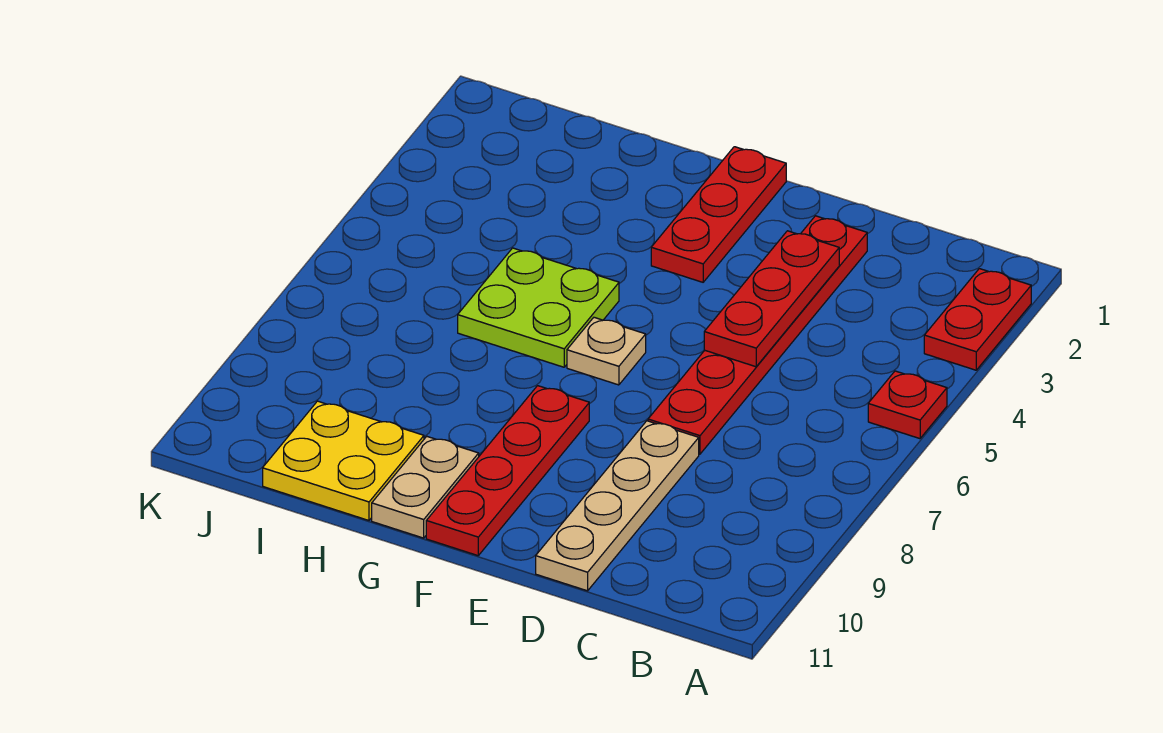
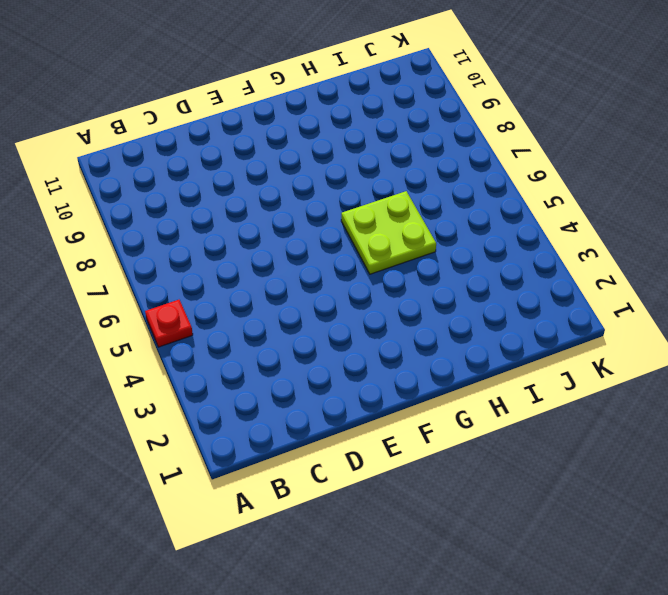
none -> red plate A2:A3 level 1
none -> red plate D2:D7 level 1

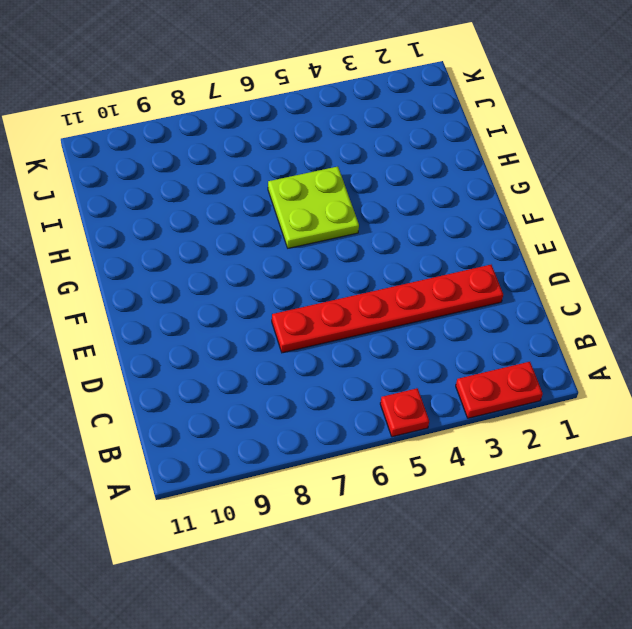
none -> tan plate D8:D11 level 1
none -> red plate F1:F3 level 1

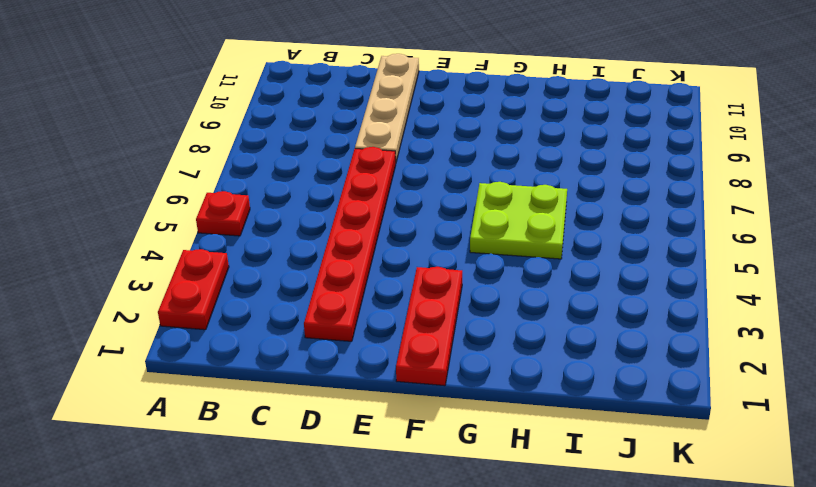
none -> tan plate F6 level 1
none -> red plate F8:F11 level 1

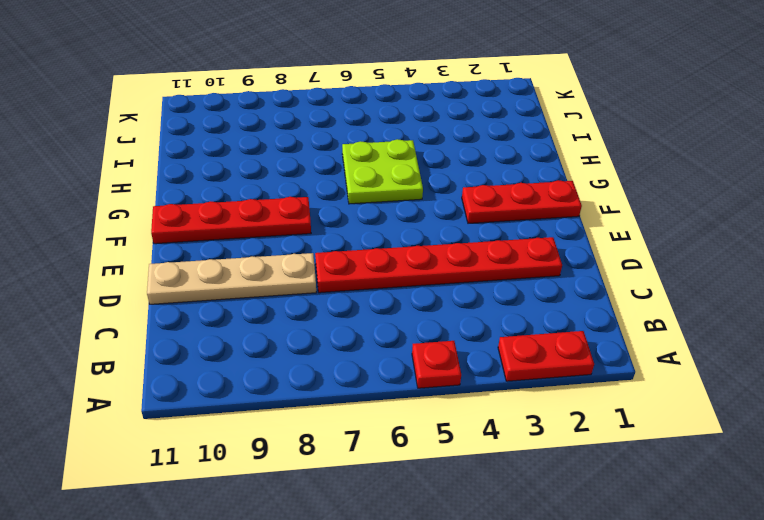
none -> tan plate F6 level 1
none -> tan plate G10:G11 level 1

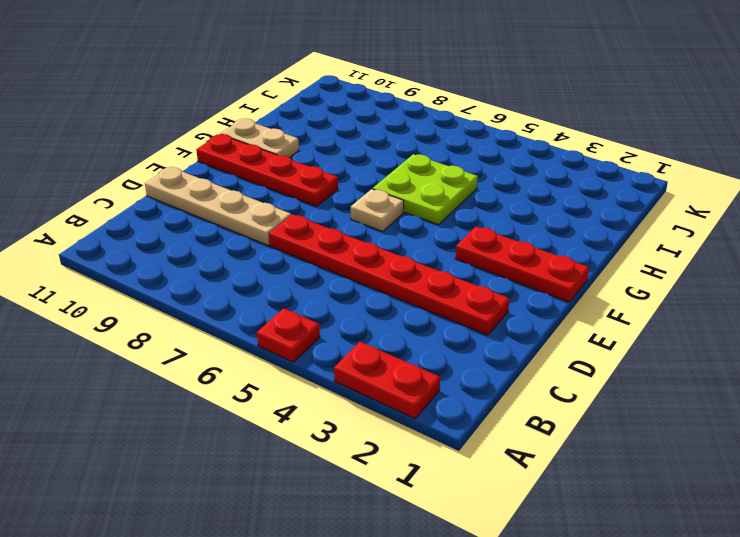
none -> yellow plate H10:I11 level 1
none -> red plate D3:D5 level 2

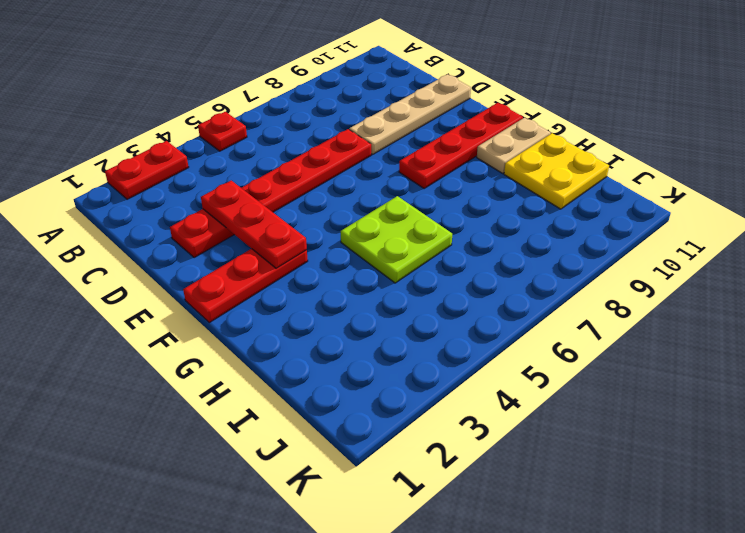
red plate D3:F3 level 2 -> red plate D3:D5 level 2
none -> tan plate F6 level 1

